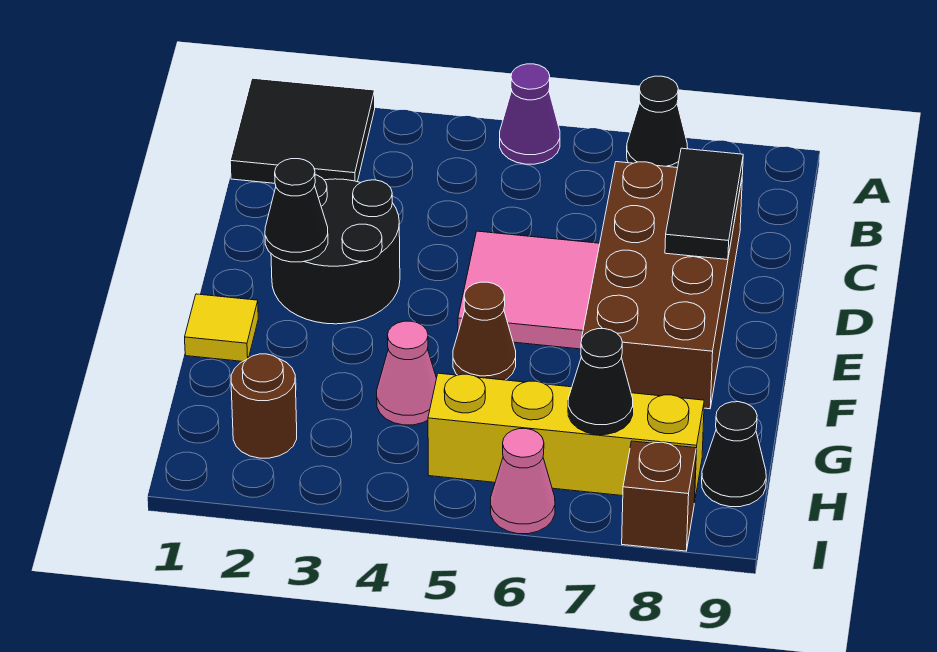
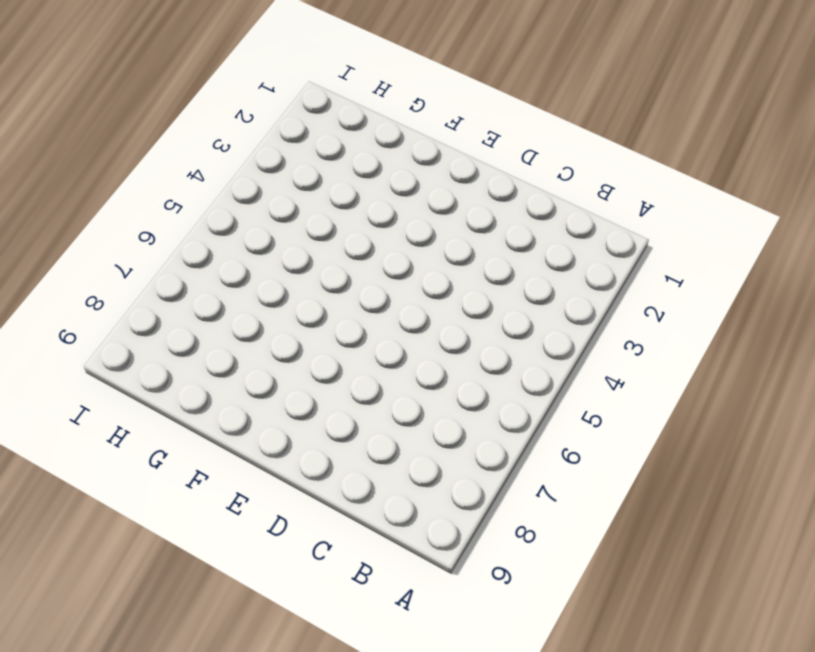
none -> black tile A1:B2 level 1
none -> purple cone A5 level 1
none -> black cone A7 level 1

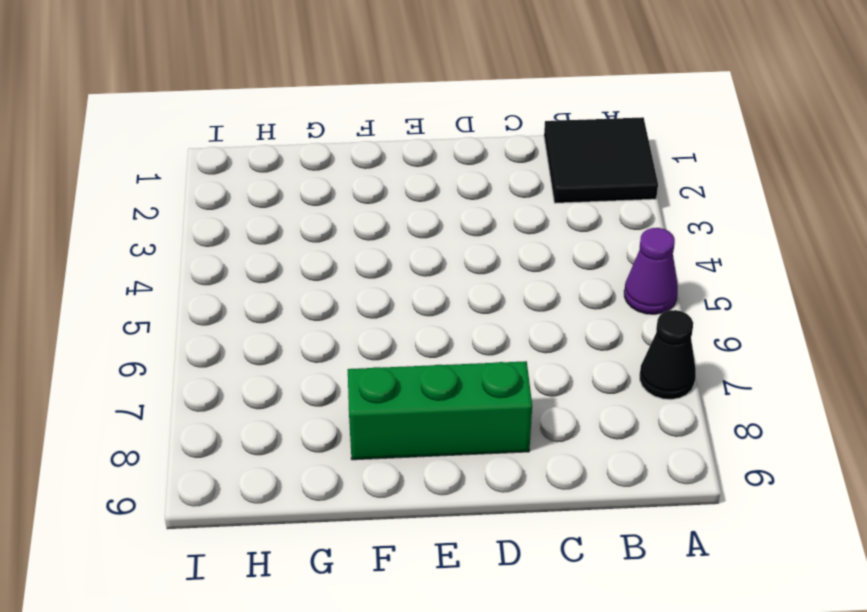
green brick D8:F8 level 1 -> brown brick C7:F8 level 1
none -> black round brick D2:E3 level 1
none -> pink tile D5:E6 level 1
none -> yellow tile F1 level 1

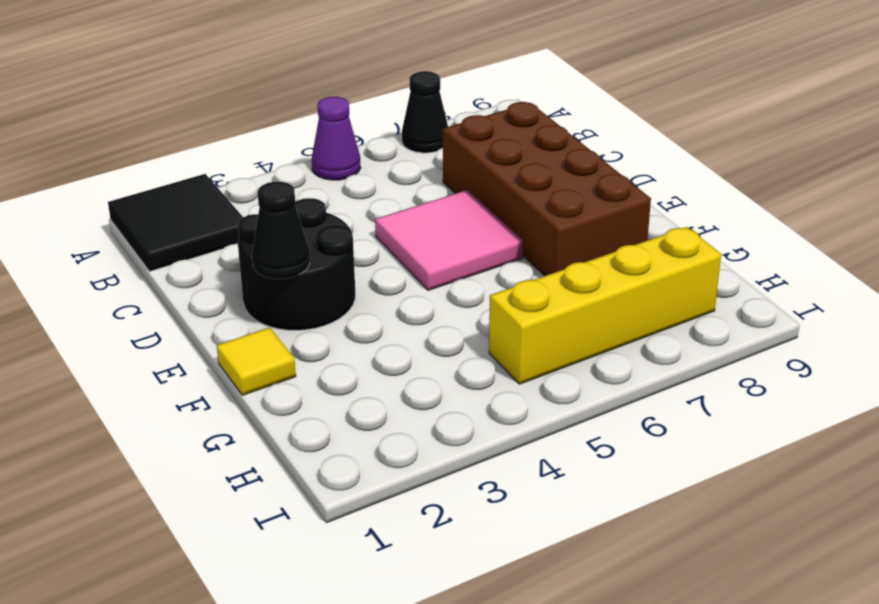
none -> brown cone F5 level 1
none -> pink cone G4 level 1
none -> brown round brick H2 level 1

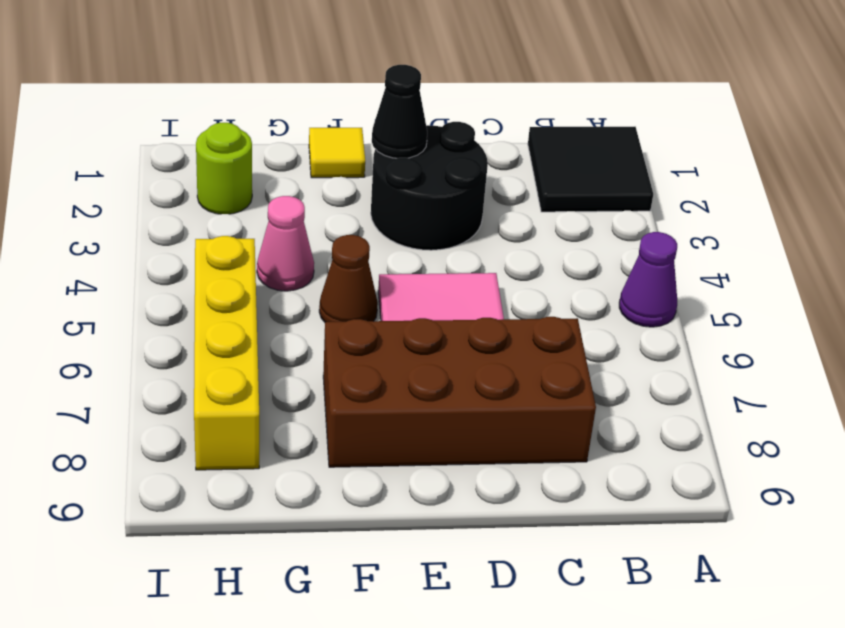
lime round brick H2 level 1 -> brown round brick H2 level 1
none -> black cone A7 level 1
none -> black cone H9 level 1
none -> pink cone I6 level 1

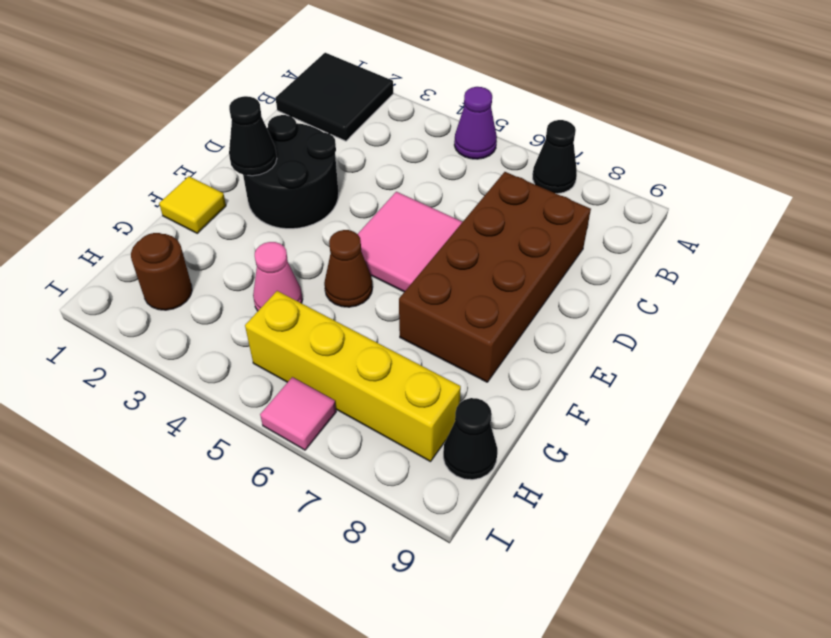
pink tile I6 level 1 -> pink cone I6 level 1
none -> brown brick I8 level 1
none -> black tile C8:D8 level 2
none -> black cone H7 level 2

